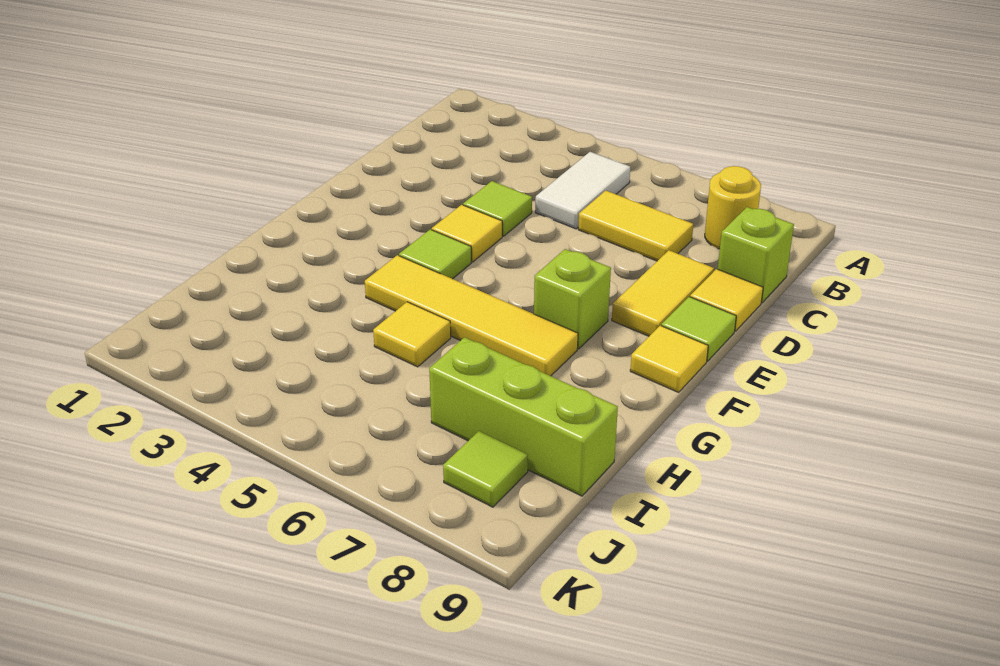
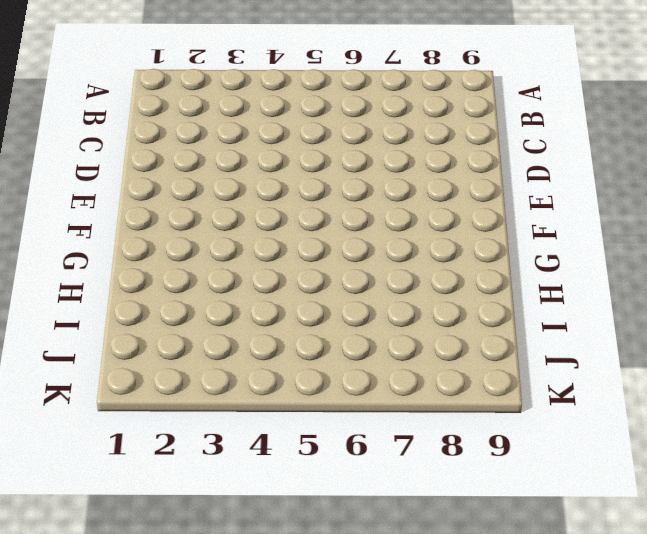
none -> white tile B5:C5 level 1
none -> yellow round brick B8 level 1
none -> yellow tile C6:C7 level 1

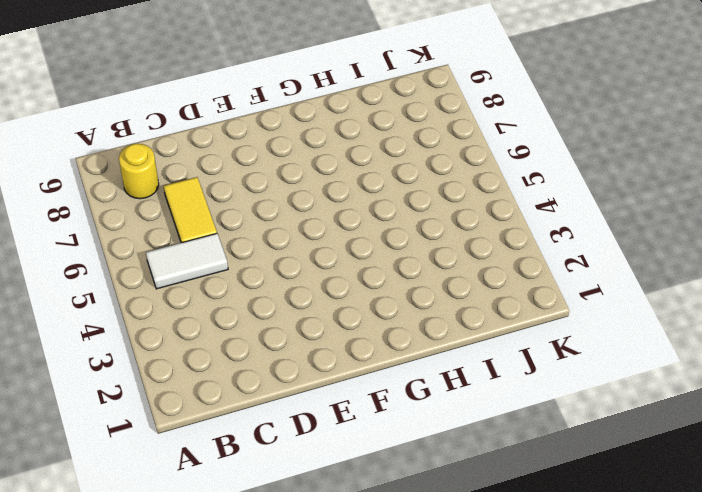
none -> lime brick C9 level 1
none -> lime tile D4 level 1
none -> yellow tile D8:E8 level 1

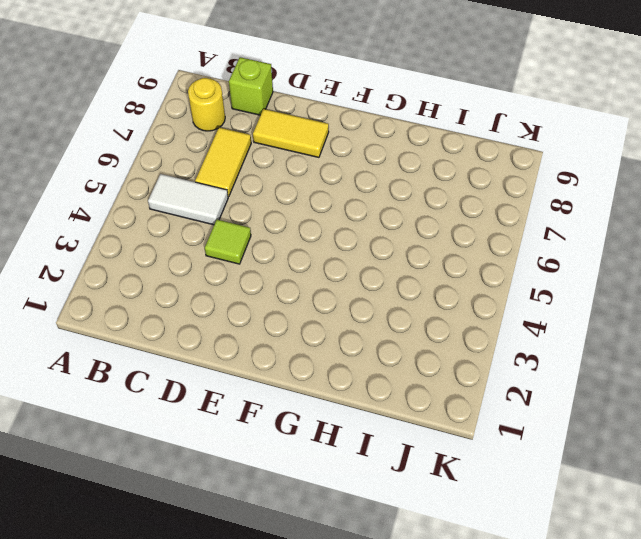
none -> yellow tile D9 level 1
none -> yellow tile E4 level 1
none -> lime tile E9 level 1

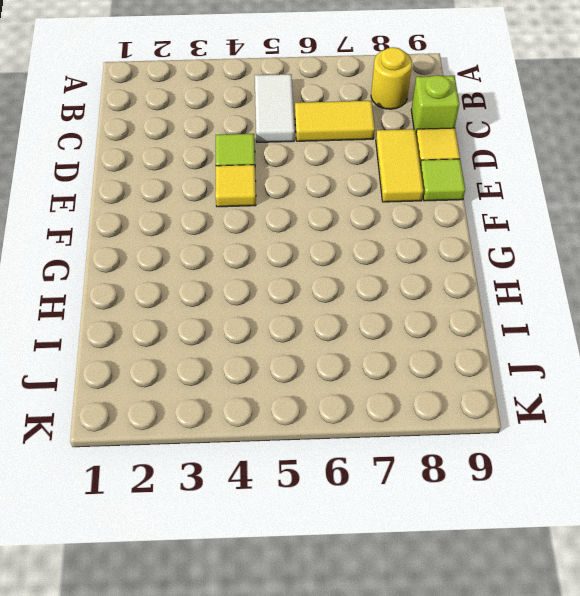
none -> lime tile F4 level 1
none -> lime brick F7 level 1
none -> yellow tile F9 level 1

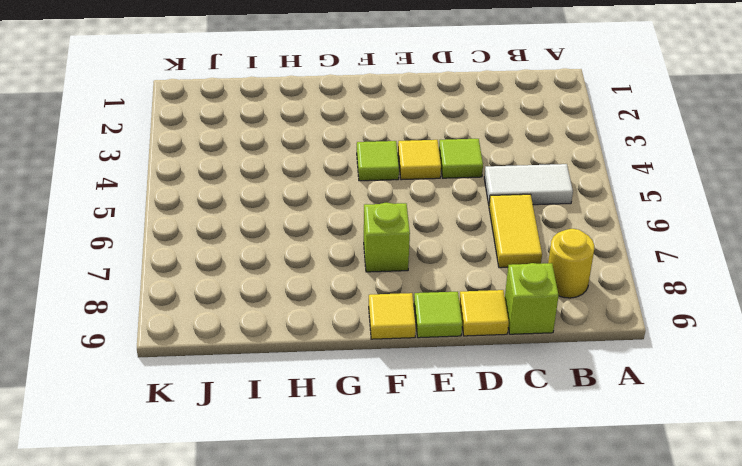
none -> yellow tile D8:E8 level 1
none -> yellow tile G4:G7 level 1
none -> yellow tile H5 level 1

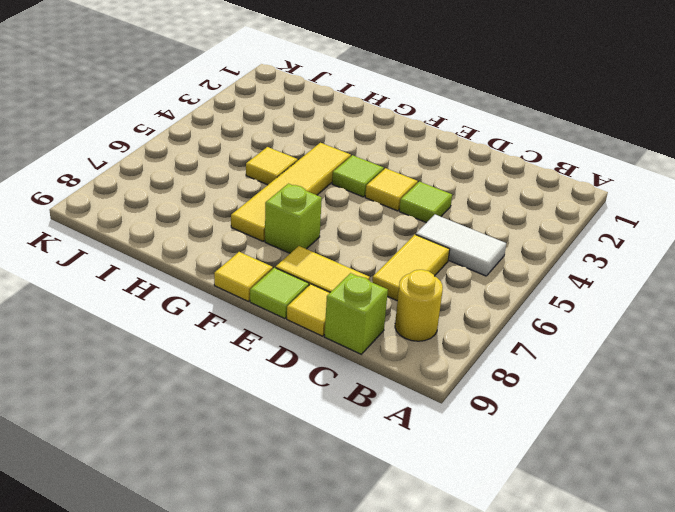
none -> lime brick I7:I9 level 1
none -> lime tile J8 level 1

